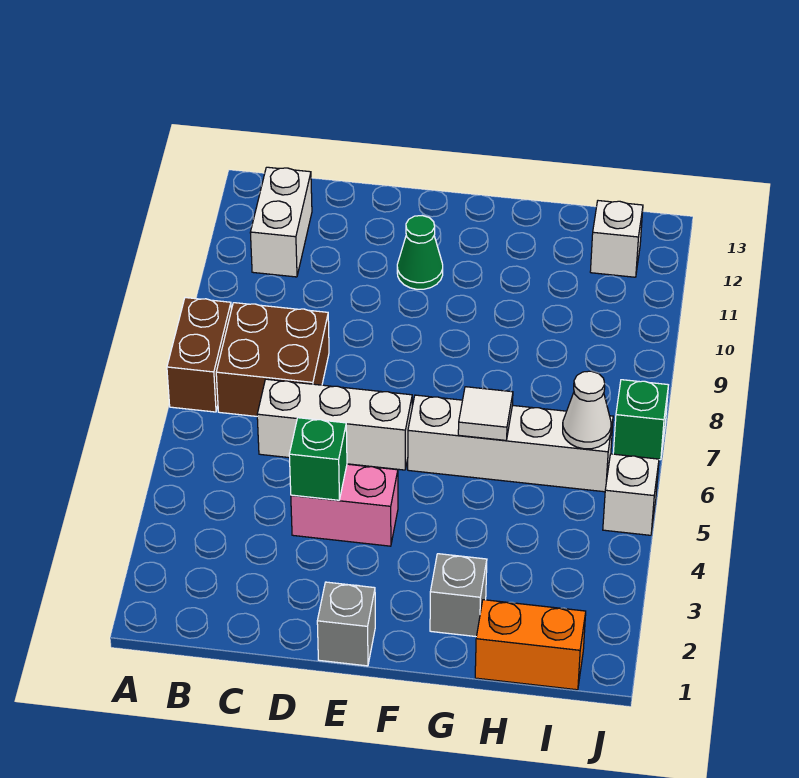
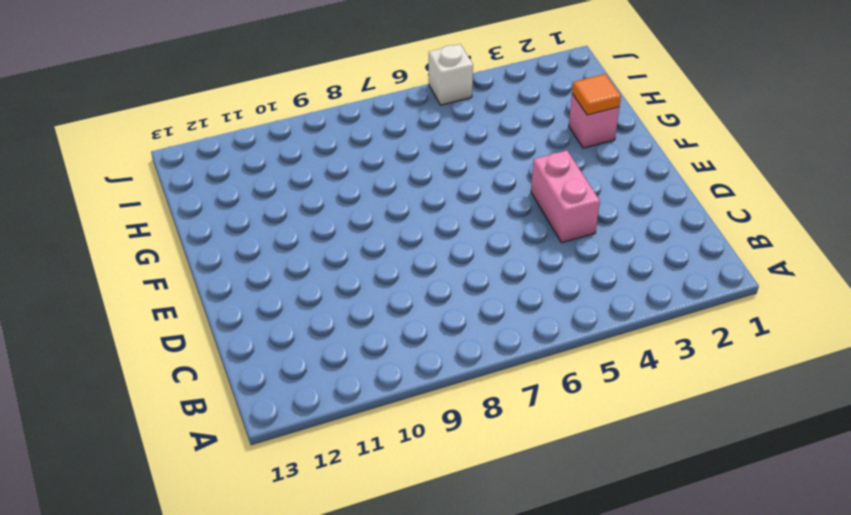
pink brick G2 level 1 -> grey brick G2 level 1
orange tile G2 level 2 -> none
none -> brown brick A7:A8 level 1
none -> brown brick B7:C8 level 1
none -> white brick B11:B12 level 1

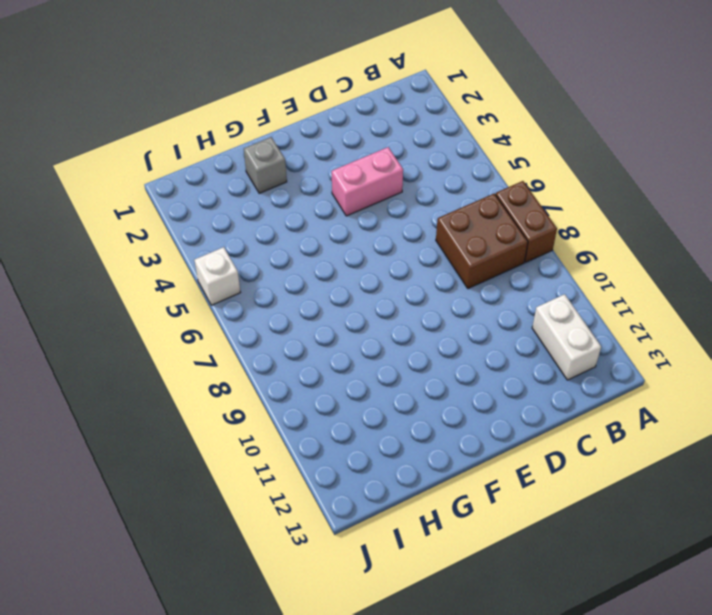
none -> white brick C6:E6 level 1
none -> grey brick E1 level 1
none -> green cone E11 level 1

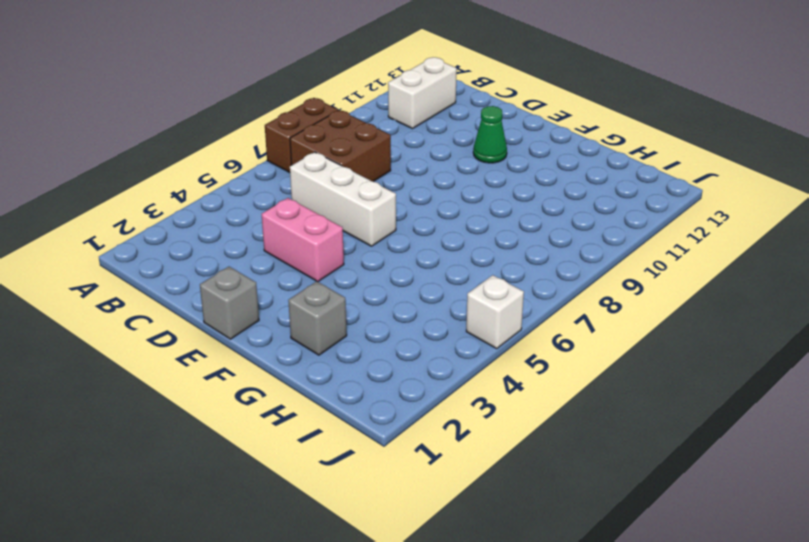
none -> white brick F6:I6 level 1
none -> orange brick H1:I1 level 1
none -> white brick I12 level 1

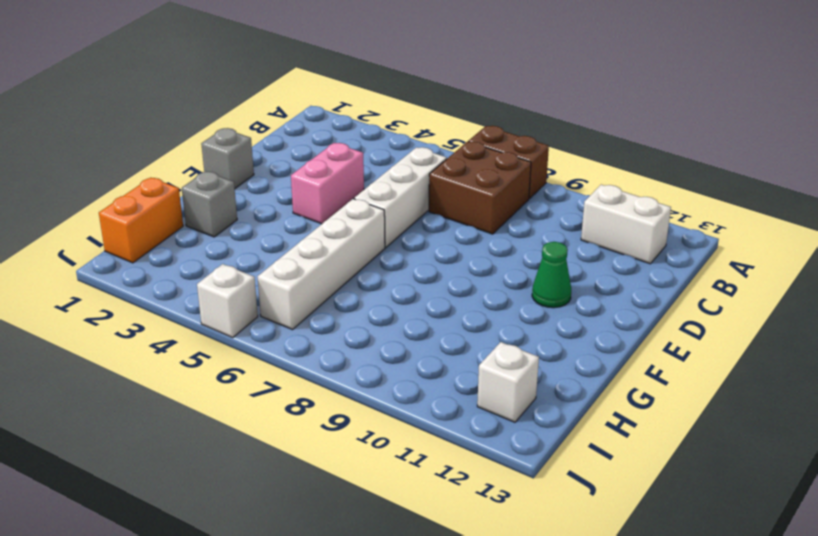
none -> green brick J7 level 1
none -> green brick D4 level 2
none -> white tile G6 level 2

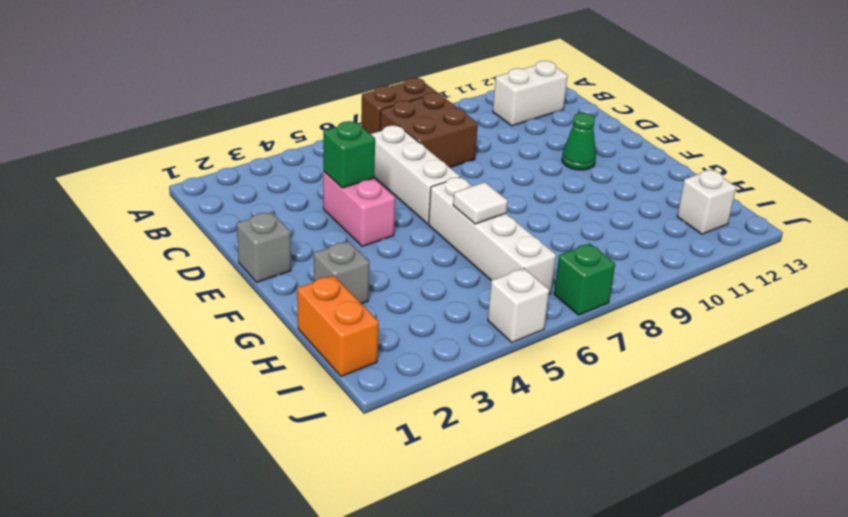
none -> white cone I6 level 2

